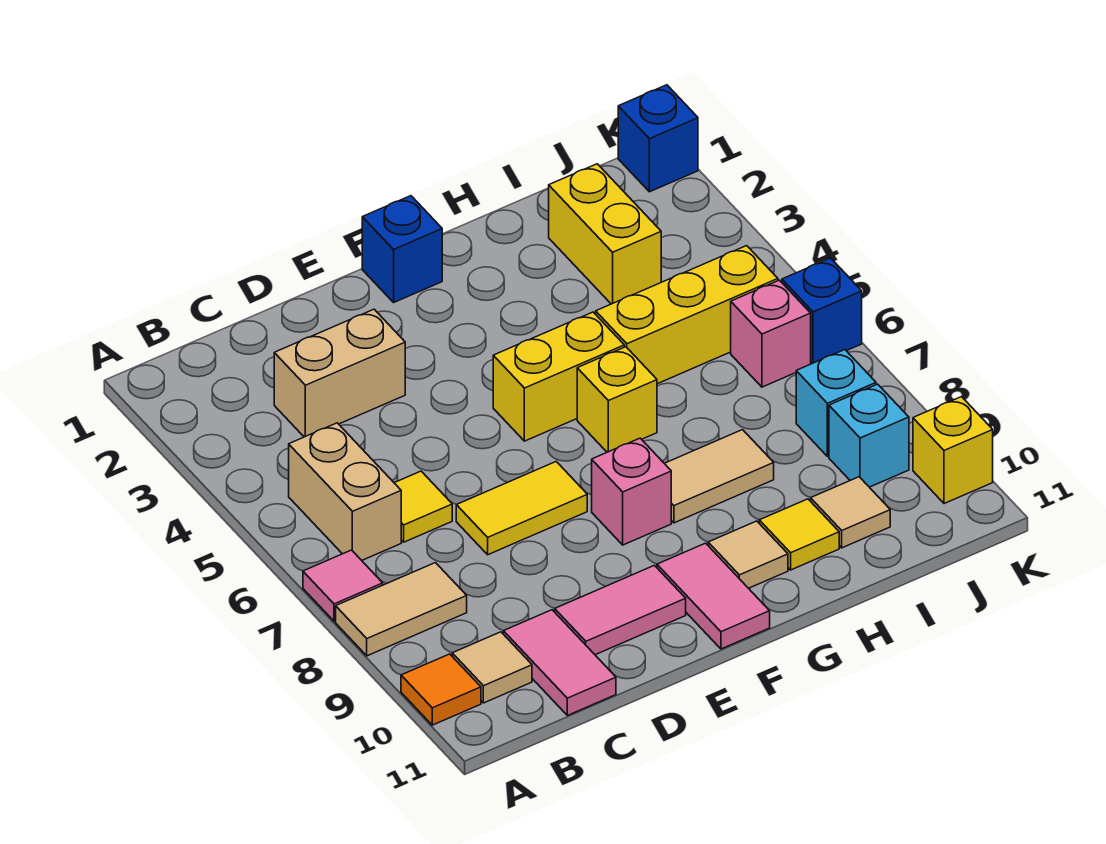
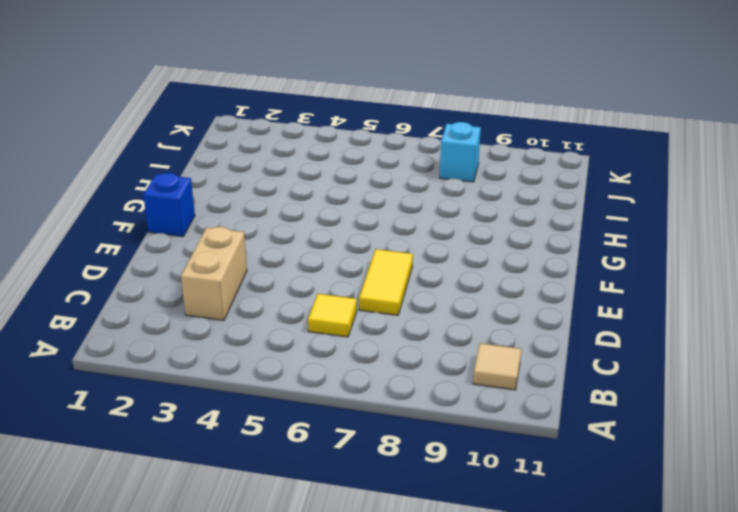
none -> pink tile A7 level 1
none -> tan tile A8:B8 level 1
none -> orange tile A10 level 1

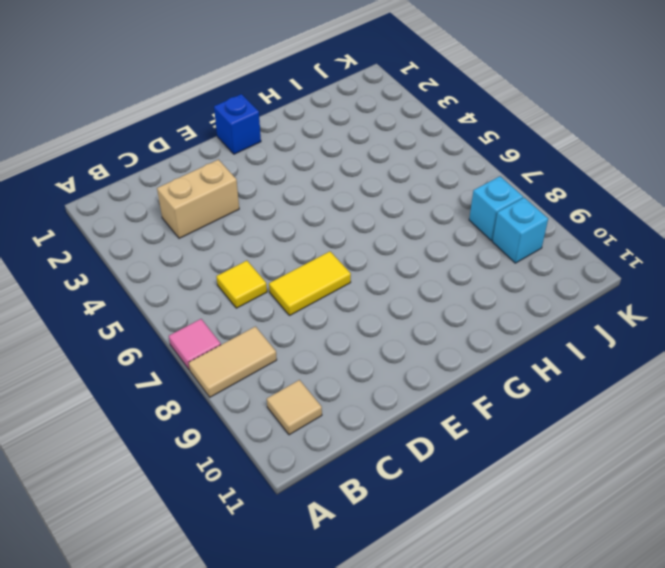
none -> orange tile A10 level 1
none -> tan brick B5:B6 level 1
none -> pink tile C10:C11 level 1

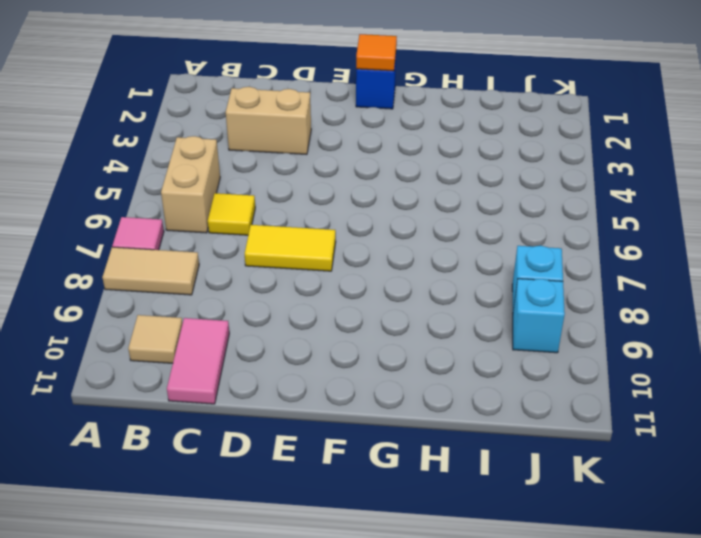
orange tile F1 level 2 -> orange tile A10 level 1
none -> pink tile D10:E10 level 1
none -> yellow brick F5:G5 level 1
none -> pink brick F8 level 1

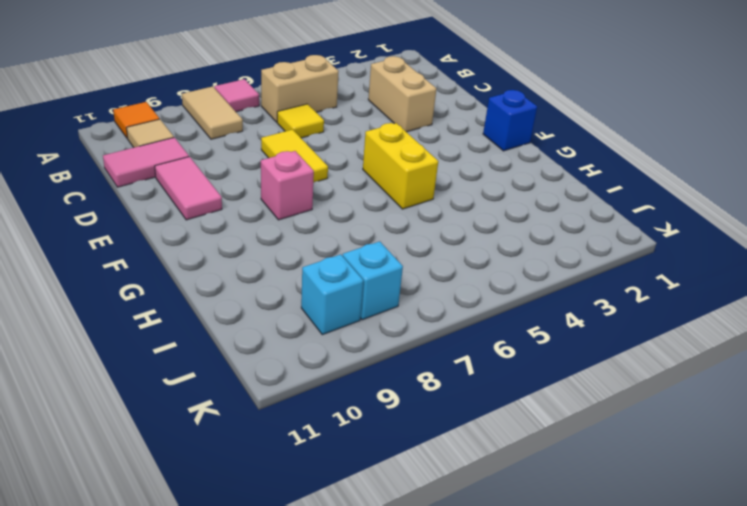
none -> pink tile F10:F11 level 1
none -> yellow brick G6 level 1
none -> tan tile G8:H8 level 1

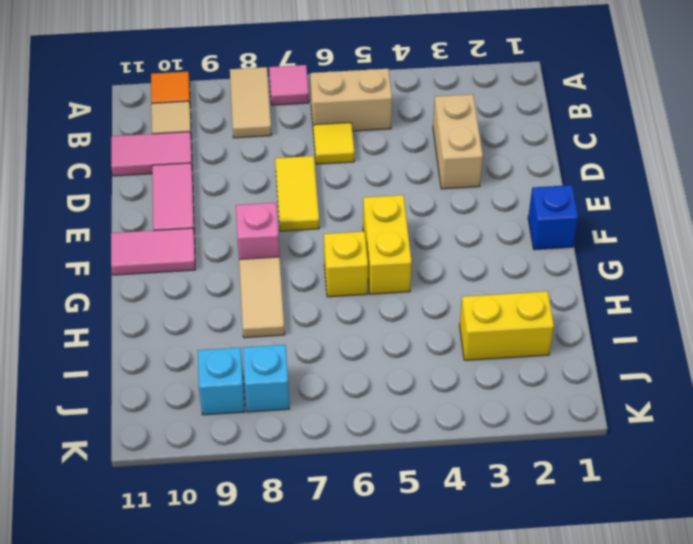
none -> tan tile G10 level 1
none -> yellow brick H5:J5 level 1
none -> yellow tile H10 level 1

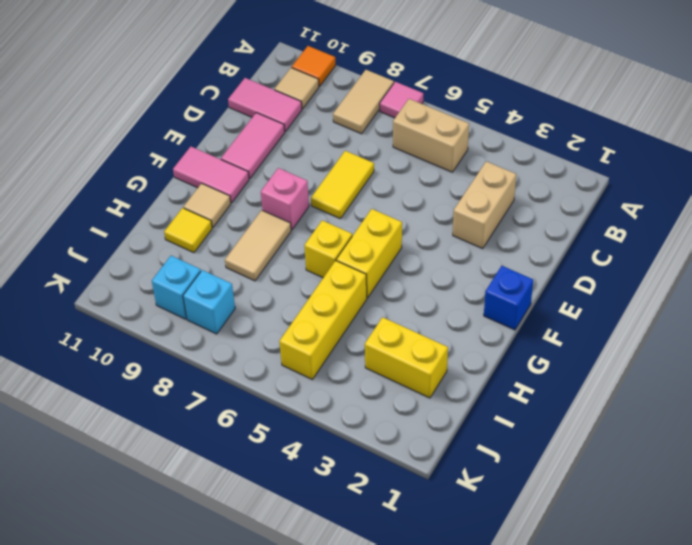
none -> yellow tile C6 level 1
none -> tan tile I10 level 1
none -> pink brick J6 level 1

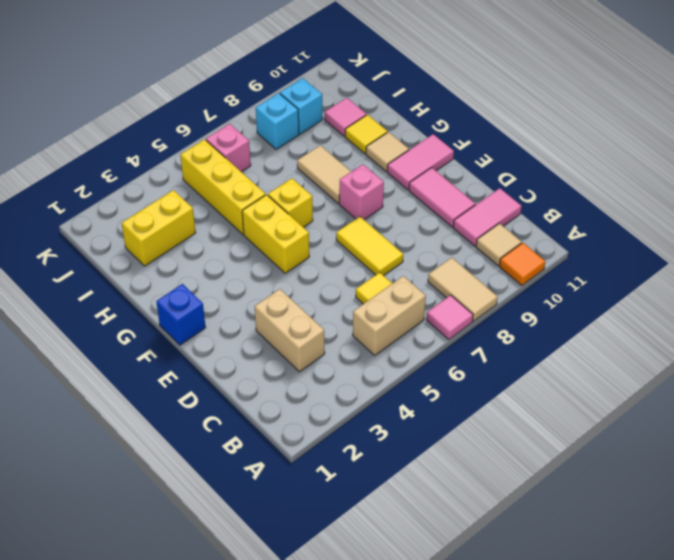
pink tile I10 level 1 -> tan tile I10 level 1
none -> blue brick K1 level 1
none -> blue brick K6 level 1
none -> yellow brick K10 level 1

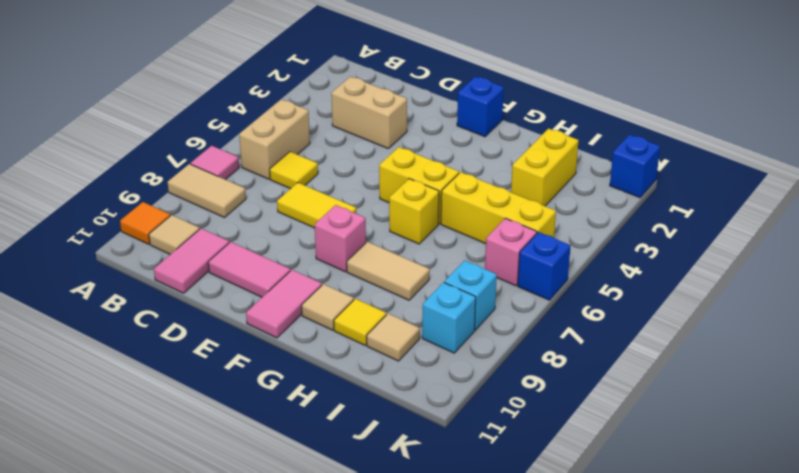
none -> yellow brick K10 level 1

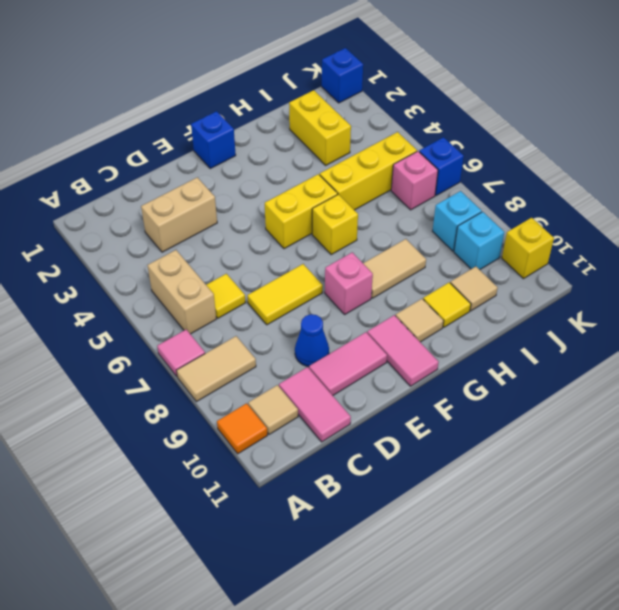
blue cone D9 level 1 -> none

